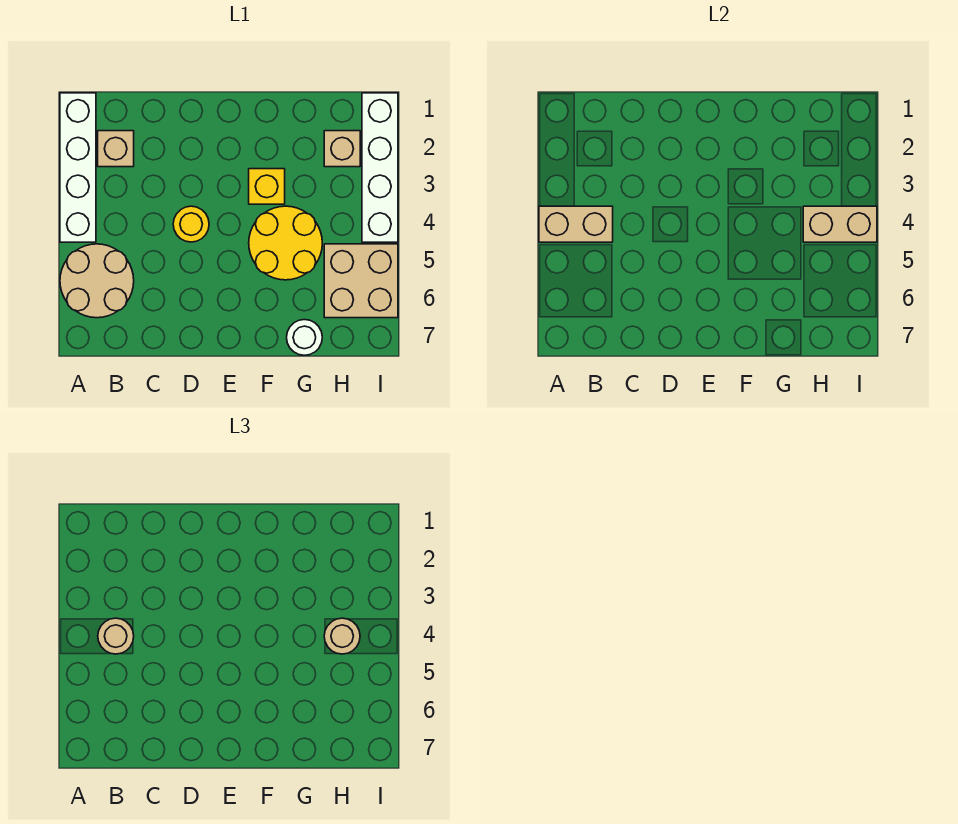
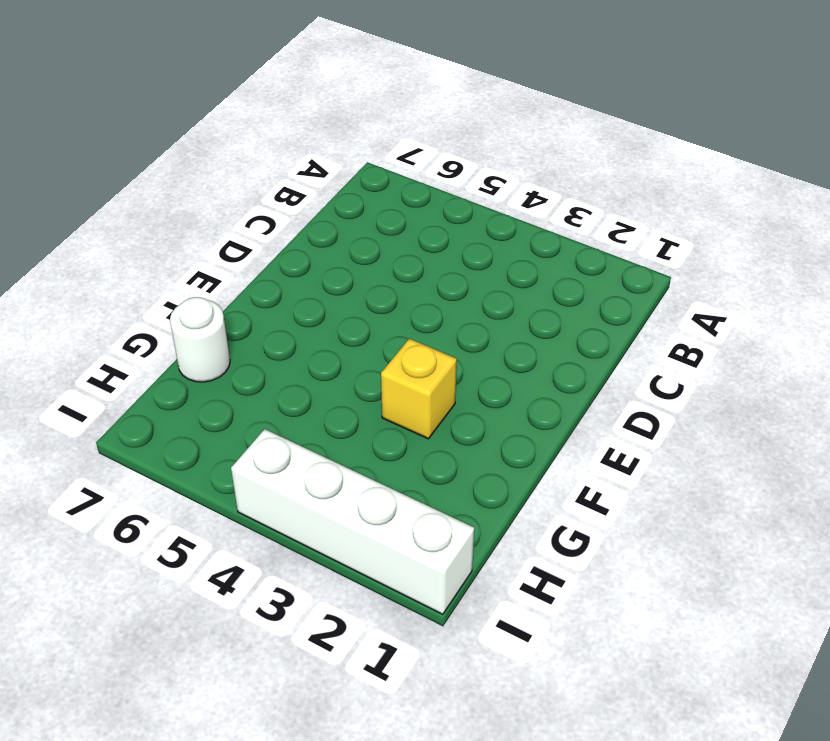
none -> white brick A1:A4 level 1
none -> tan round brick A5:B6 level 1
none -> tan brick B2 level 1

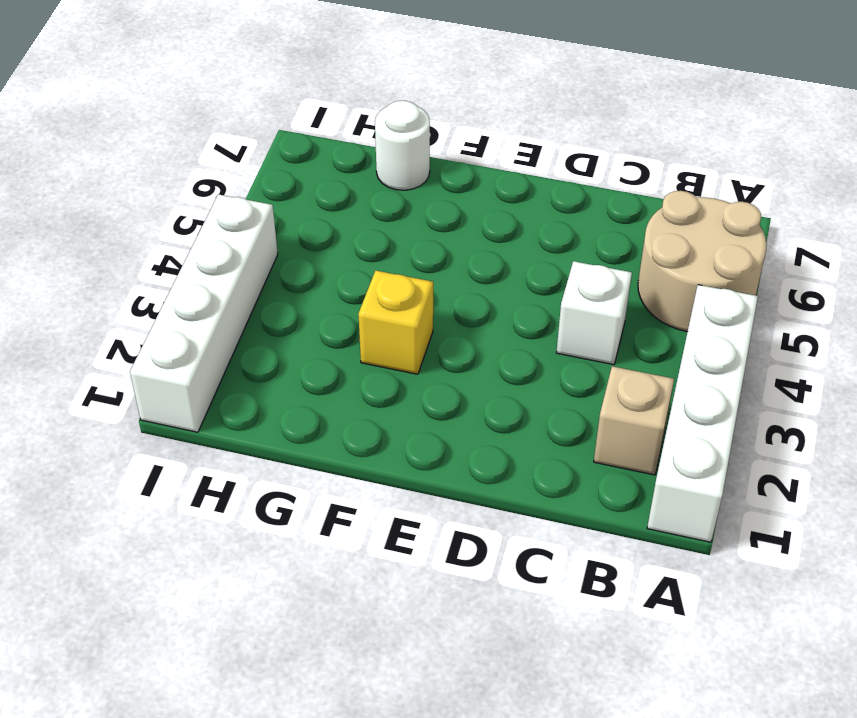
white brick C4 level 1 -> none
none -> yellow round brick D4 level 1
none -> yellow round brick F4:G5 level 1
none -> tan brick H2 level 1

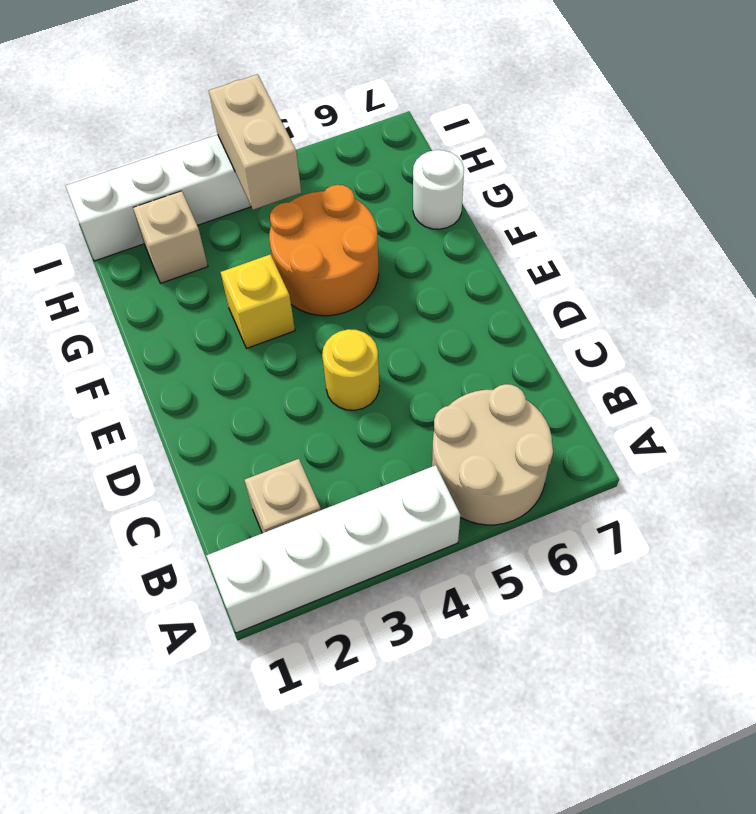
orange round brick F4:G5 level 1 -> yellow round brick F4:G5 level 1
none -> tan brick H5:I6 level 1
none -> tan brick A4:B4 level 2
none -> tan round brick B4 level 3

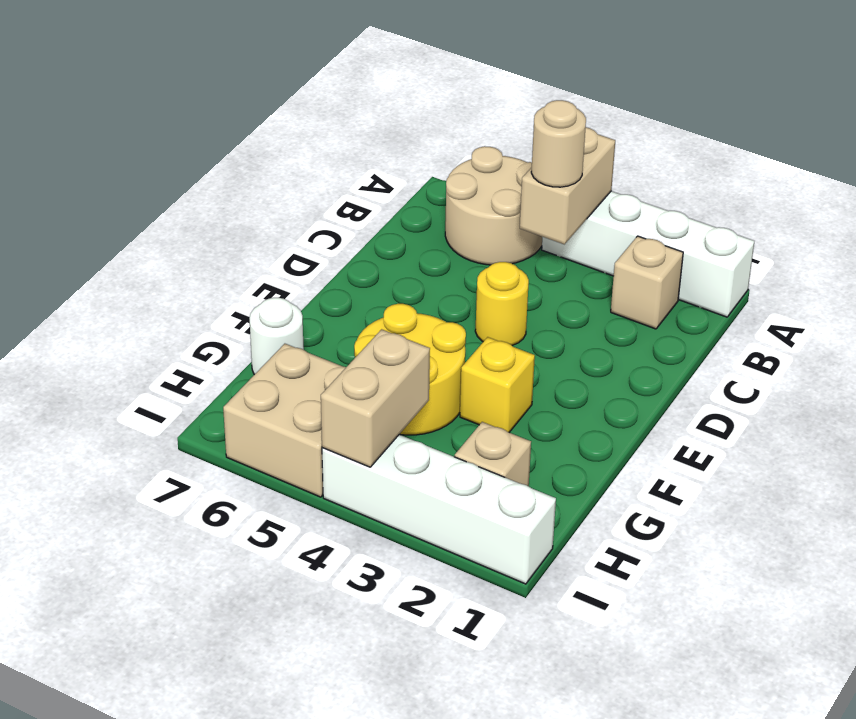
none -> tan round brick H4 level 3

